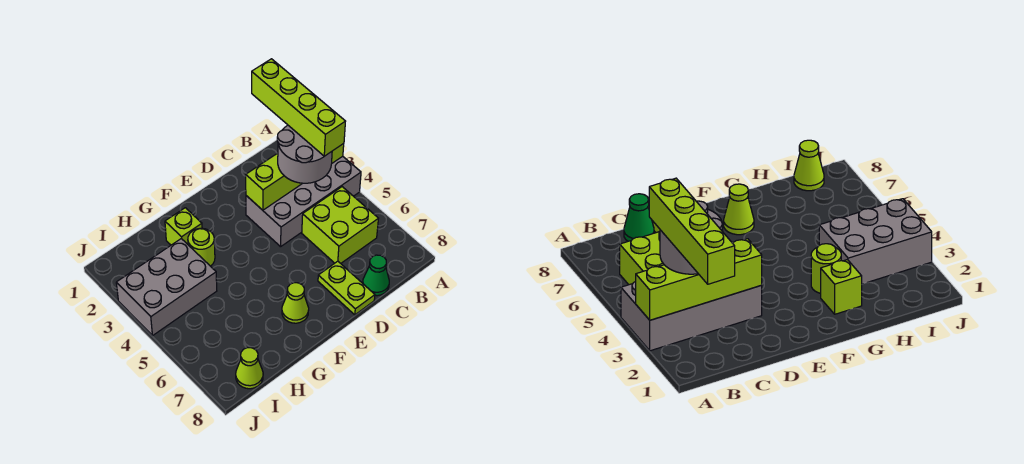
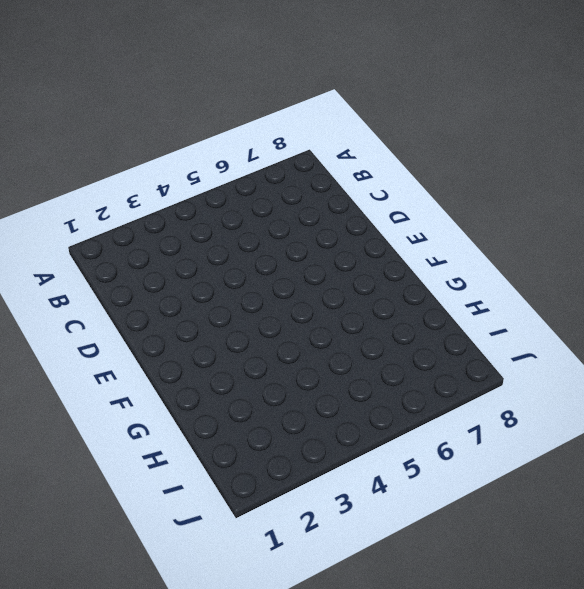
none -> grey brick A3:D4 level 1
none -> lime brick B5:C6 level 1
none -> green cone C8 level 1

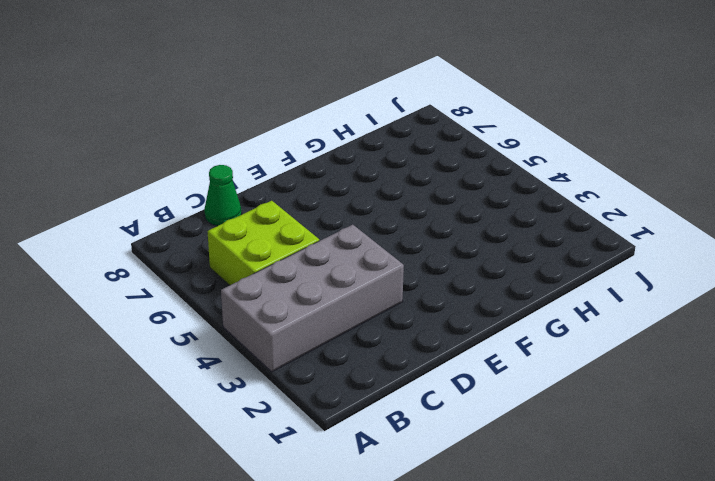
none -> lime plate D7:D8 level 1
none -> lime cone F7 level 1
none -> lime brick G2 level 1

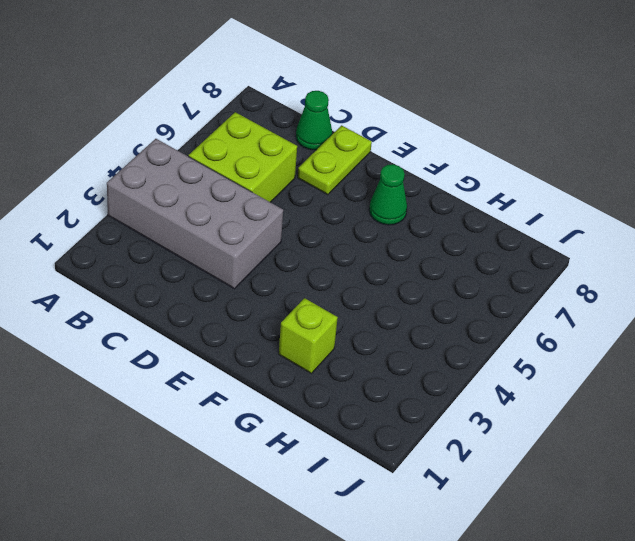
green cone F7 level 1 -> lime cone F7 level 1
none -> lime round brick G3 level 1
none -> grey brick H3:J4 level 1
none -> lime cone I8 level 1

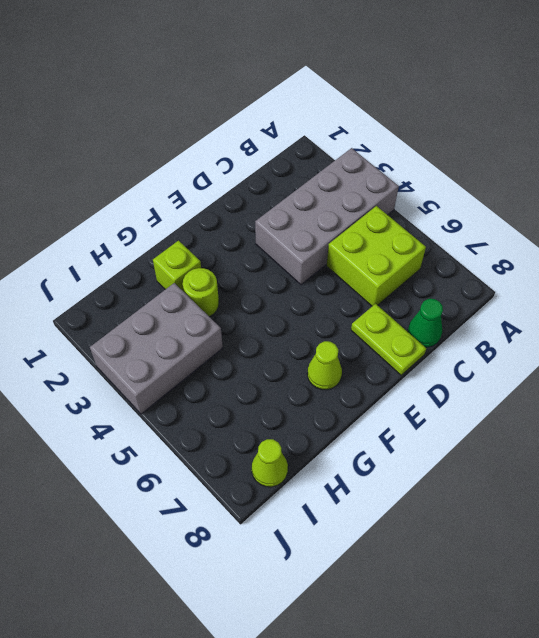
none -> lime brick A3:D3 level 2
none -> grey round brick B3:C4 level 3
none -> lime brick B1:B4 level 4

